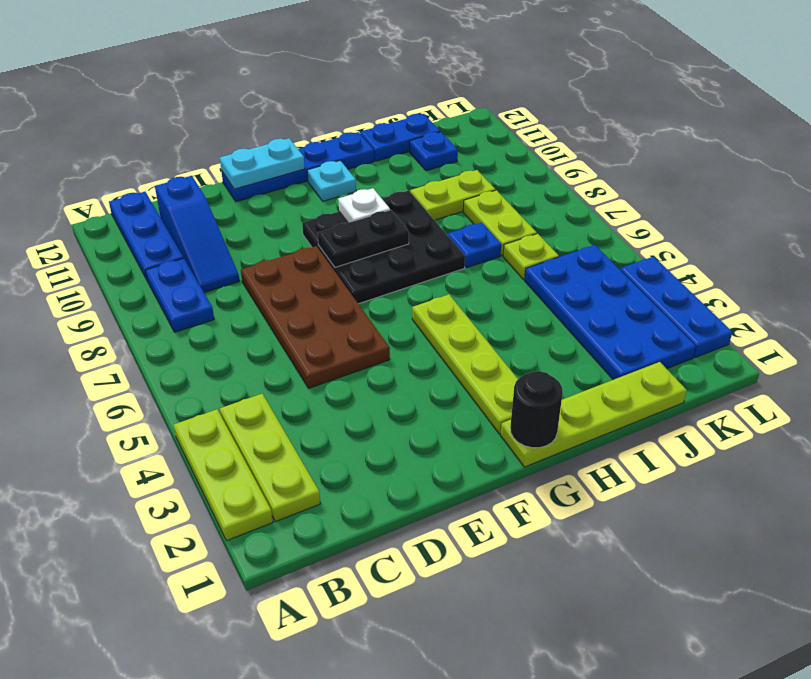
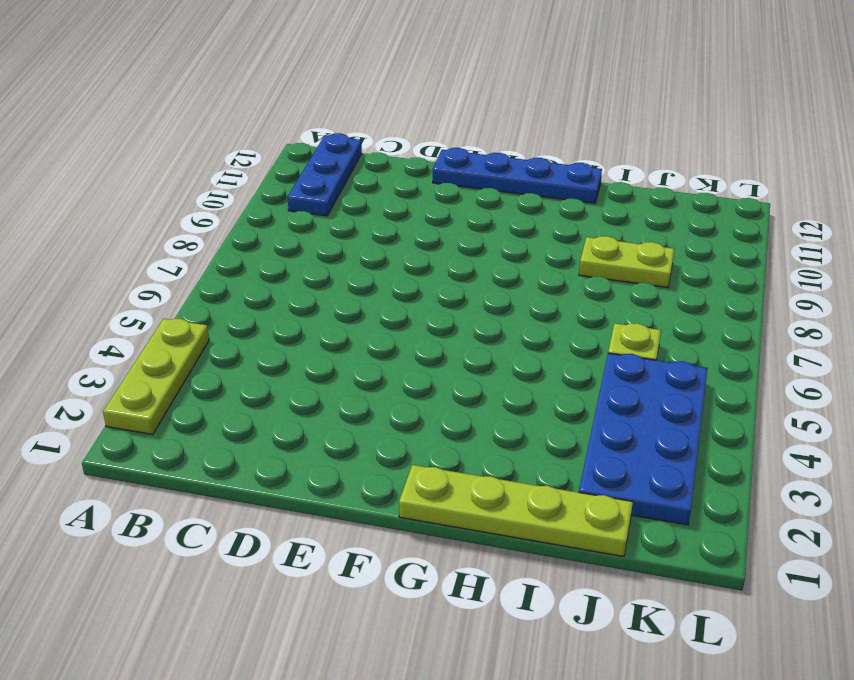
none -> lime plate B2:B4 level 1
none -> blue plate B8:B9 level 1
none -> blue slope C9:C11 level 1 top 11

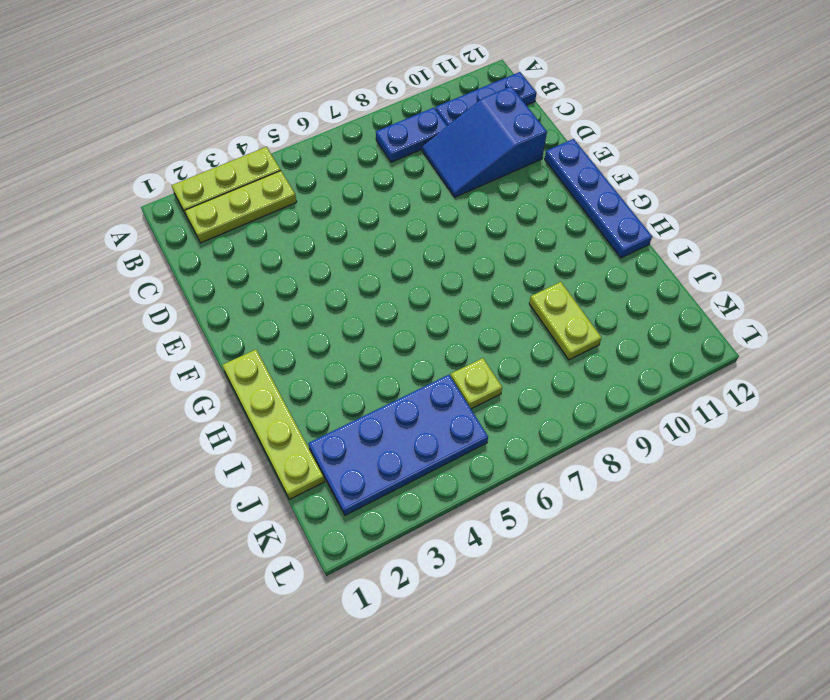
blue slope C9:D11 level 1 top 11 -> blue slope C9:C11 level 1 top 11
none -> brown plate D5:E8 level 1
none -> black plate F7:H9 level 1
none -> lime plate G2:G5 level 1

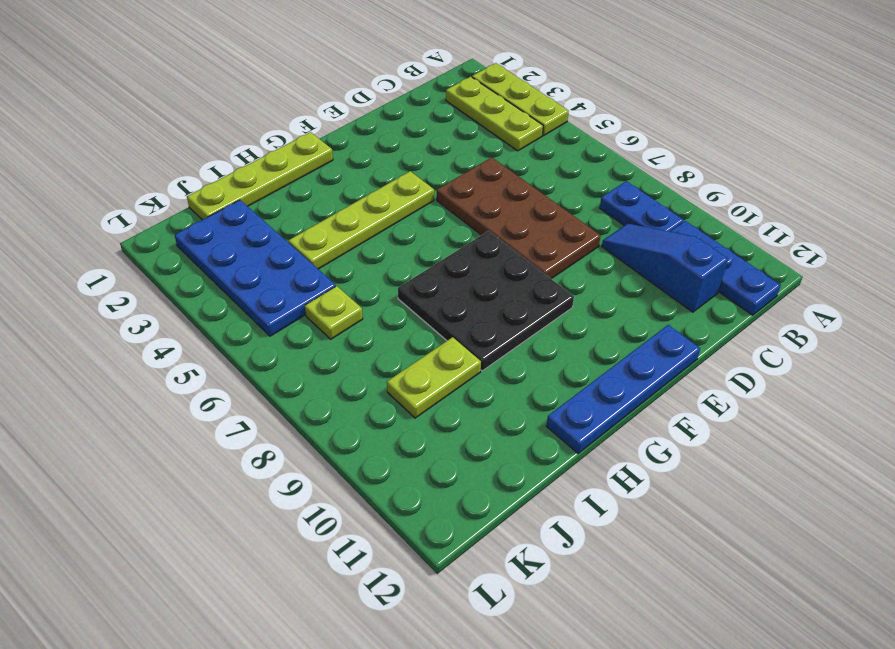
lime plate F4:I4 level 1 -> lime plate G2:G5 level 1
none -> cyan plate G11 level 1
none -> blue plate I7 level 1
none -> blue plate I12:J12 level 1

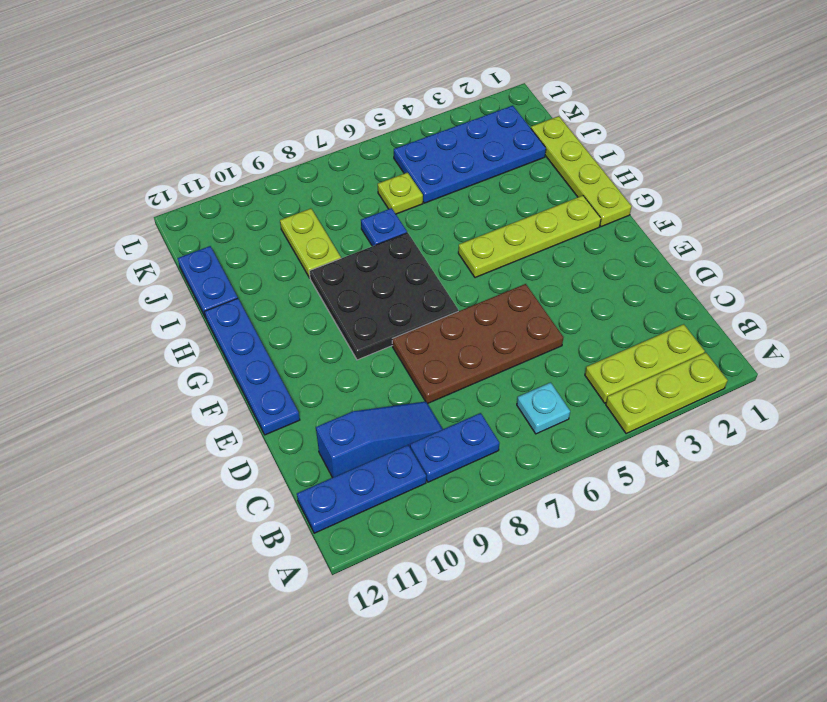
cyan plate B6 level 1 -> cyan plate G11 level 1
none -> lime plate J7:J8 level 1
none -> blue plate J11 level 1
none -> blue plate L2:L4 level 1

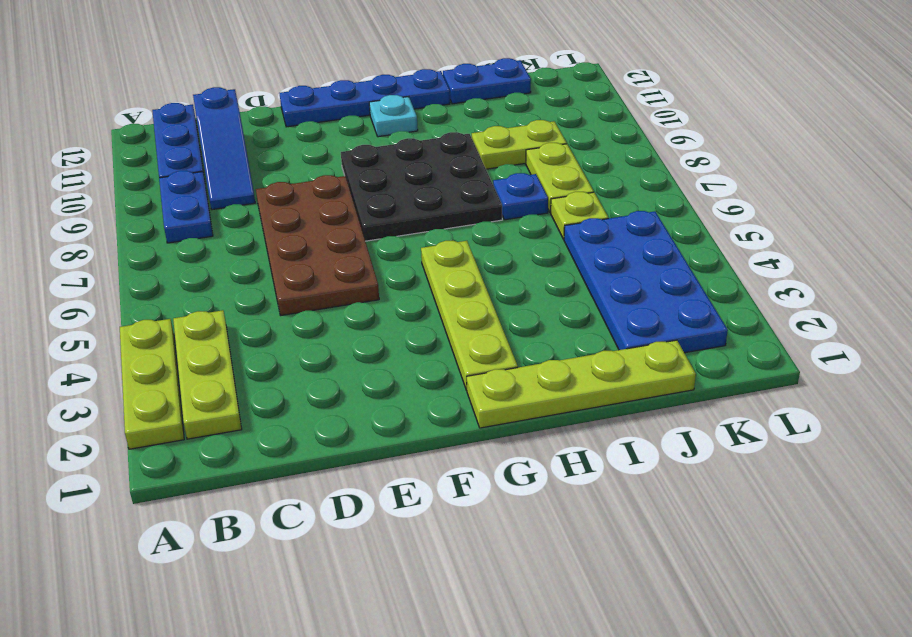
none -> blue plate J11 level 1
none -> blue plate L2:L4 level 1
none -> cyan plate E12:F12 level 2

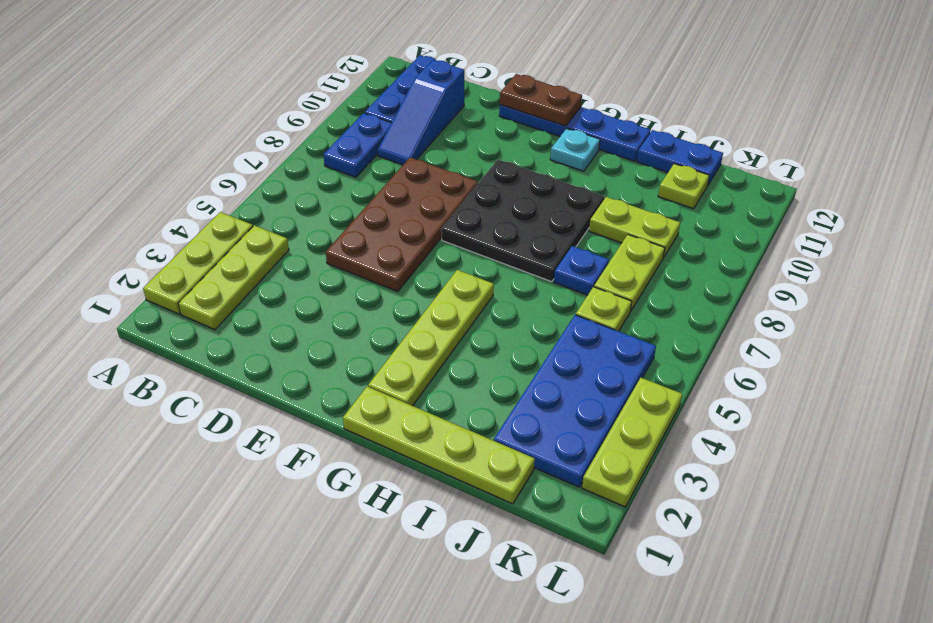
brown plate E12:F12 level 2 -> cyan plate E12:F12 level 2
lime plate J11 level 1 -> blue plate J11 level 1
lime plate L2:L4 level 1 -> blue plate L2:L4 level 1
none -> black plate F8:G8 level 2
none -> black round brick G1 level 2
none -> white plate G9 level 2

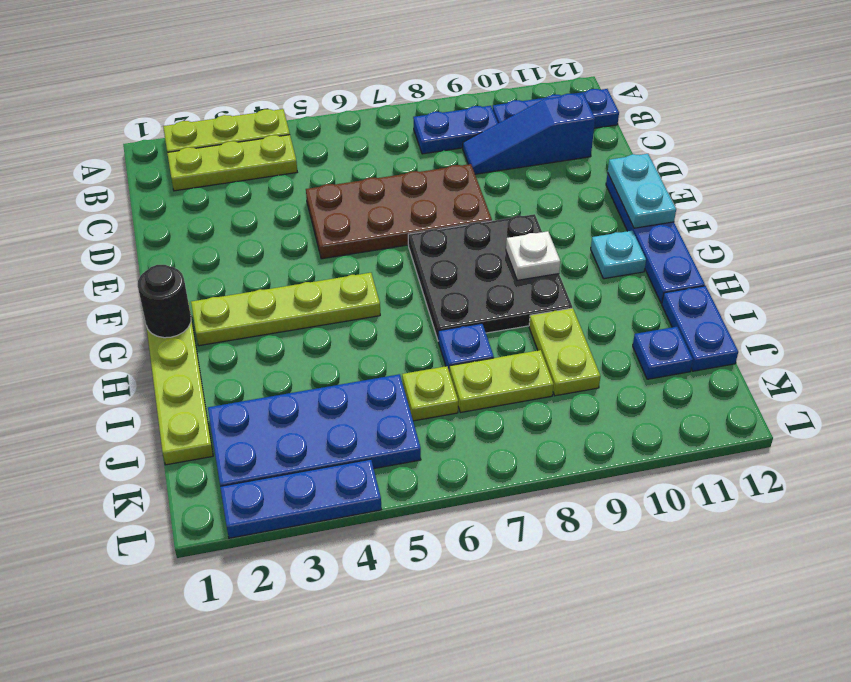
none -> black plate F8:G8 level 2

